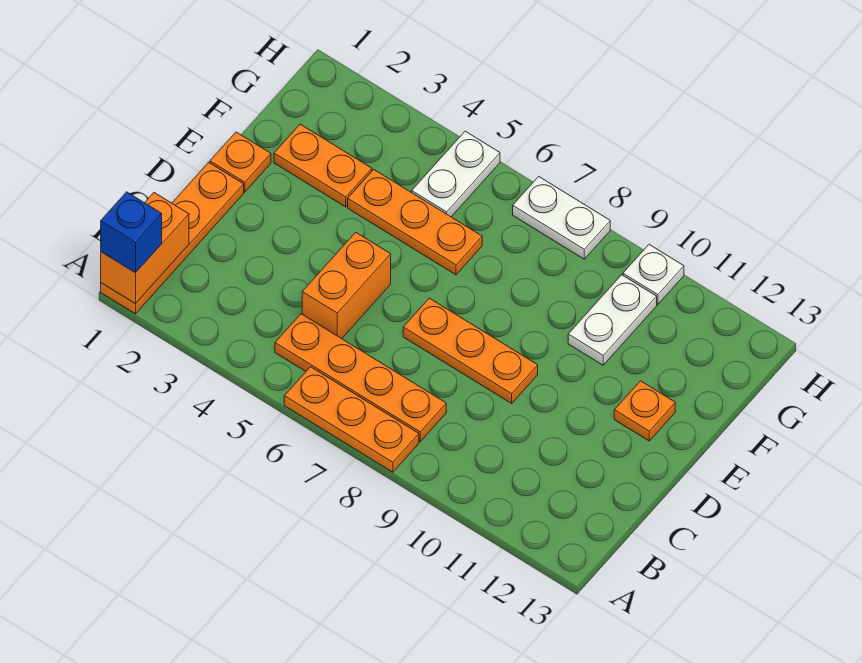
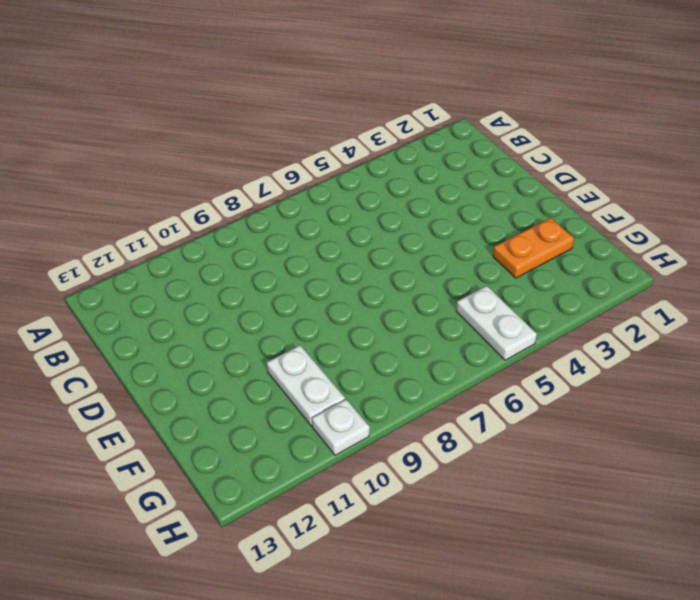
none -> orange plate A1:D1 level 1
none -> orange plate A6:A8 level 1
none -> orange plate B5:B8 level 1

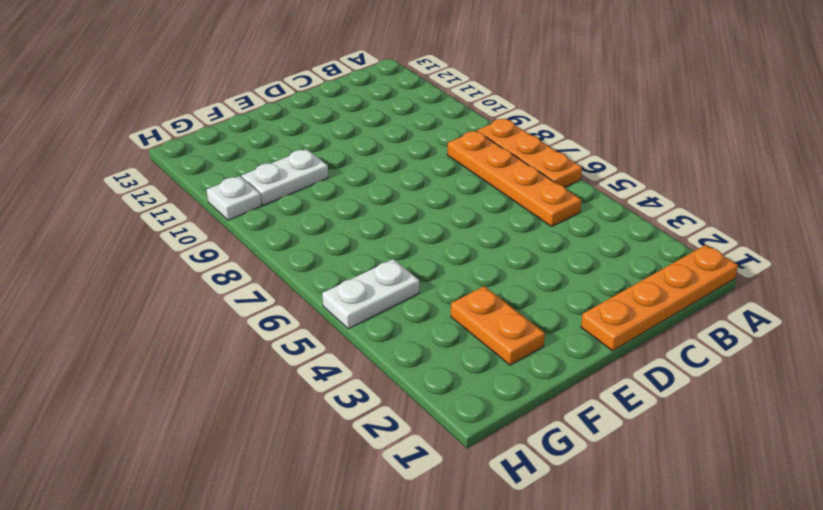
none -> orange brick C5:D5 level 1
none -> orange plate D7:D9 level 1
none -> orange plate E1 level 1

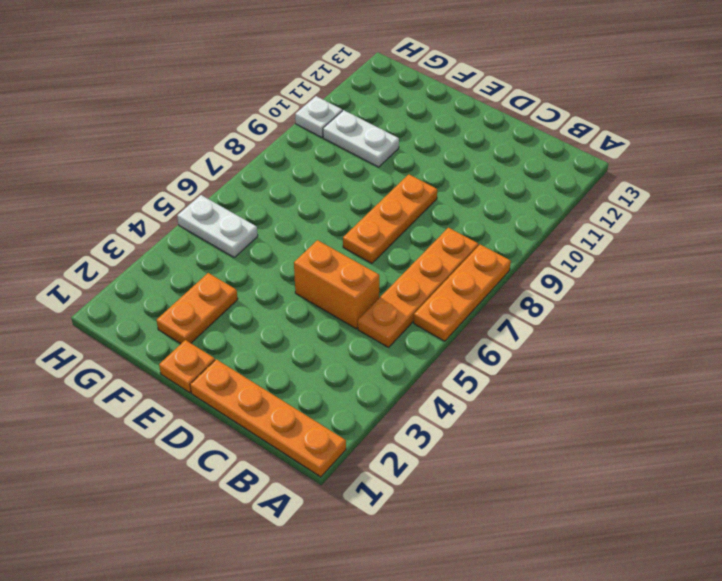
none -> orange plate E12 level 1
none -> orange plate F4:F6 level 1
none -> white plate H7:H8 level 1

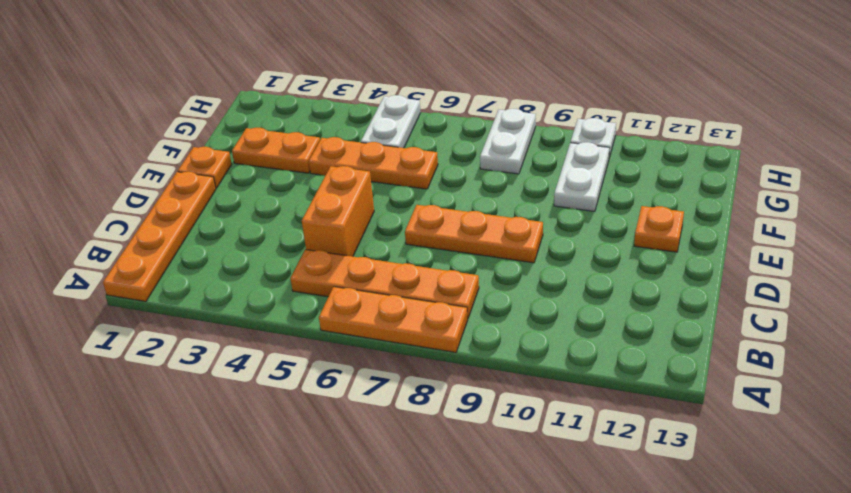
white plate G8:H8 level 1 -> white plate H7:H8 level 1
none -> orange brick A1:B1 level 2
none -> blue brick A1 level 3

